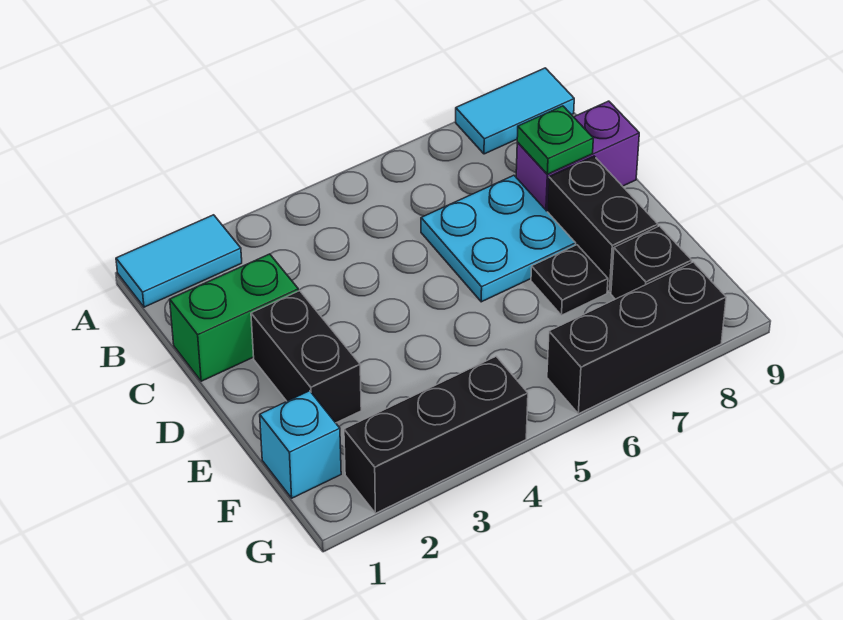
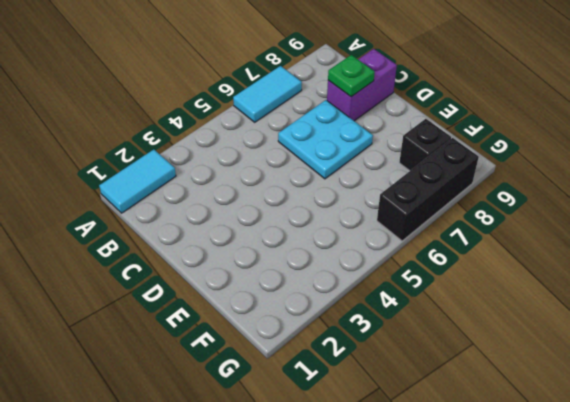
cyan tile A6:A7 level 1 -> cyan tile A8:A9 level 1
none -> green brick C1:C2 level 1
none -> black brick D2:E2 level 1
none -> black brick D8:E8 level 1

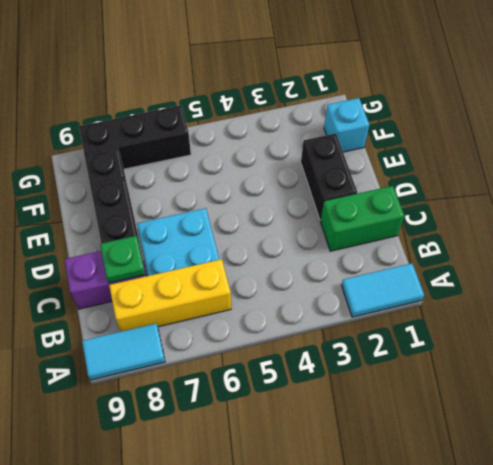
yellow brick B6:B8 level 1 -> none
none -> black plate E7 level 1
none -> black brick G2:G4 level 1

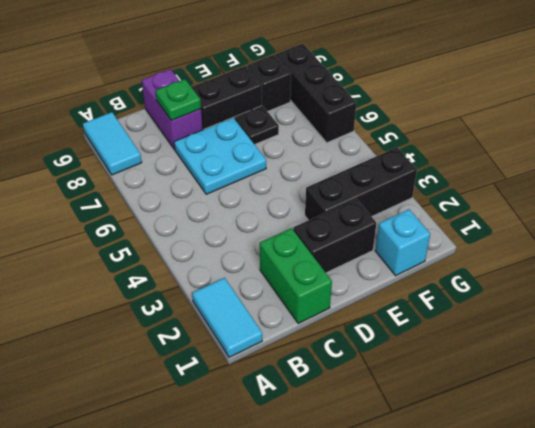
black brick E3:G3 level 1 -> black brick G2:G4 level 1

